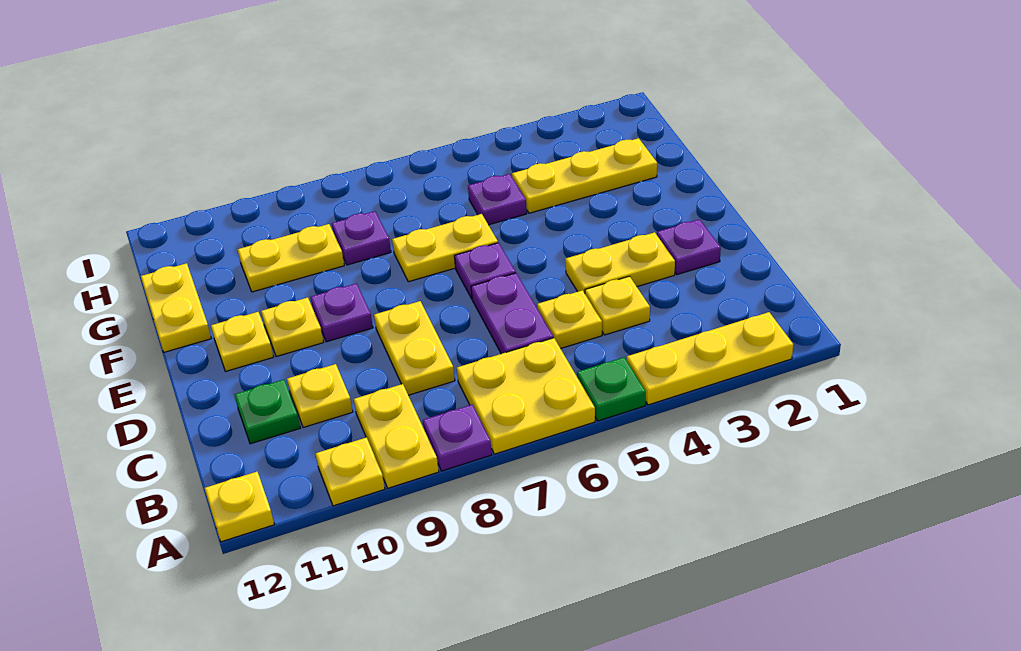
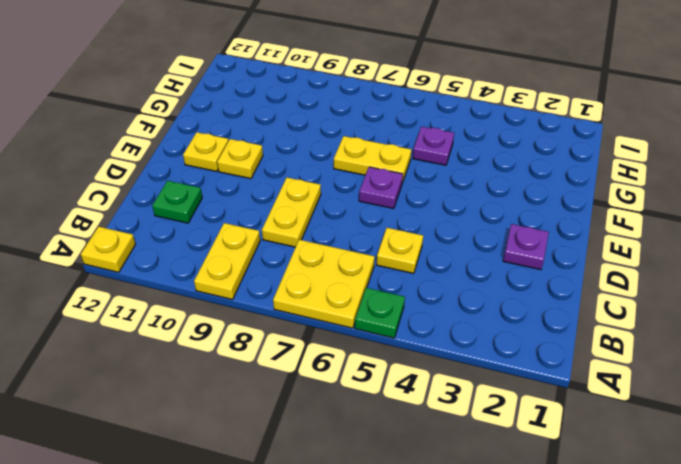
none -> yellow plate A2:A4 level 1
none -> purple plate A8 level 1
none -> yellow plate A10 level 1

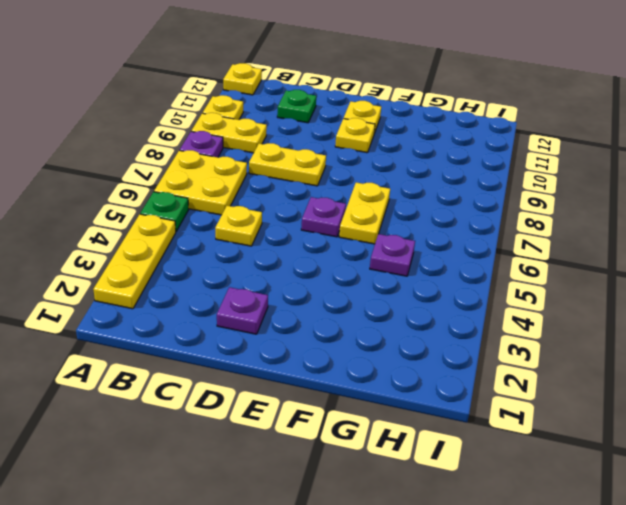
none -> yellow plate C4 level 1
none -> purple plate C6:D6 level 1
none -> yellow plate C10 level 1

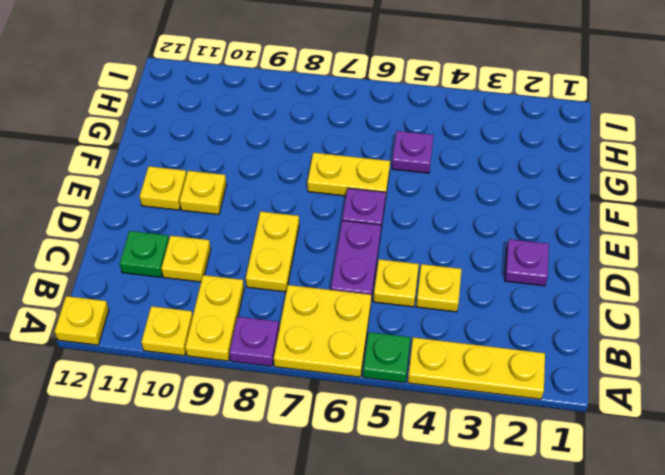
none -> yellow plate D3:D4 level 1
none -> purple plate E9 level 1
none -> yellow plate F12:G12 level 1

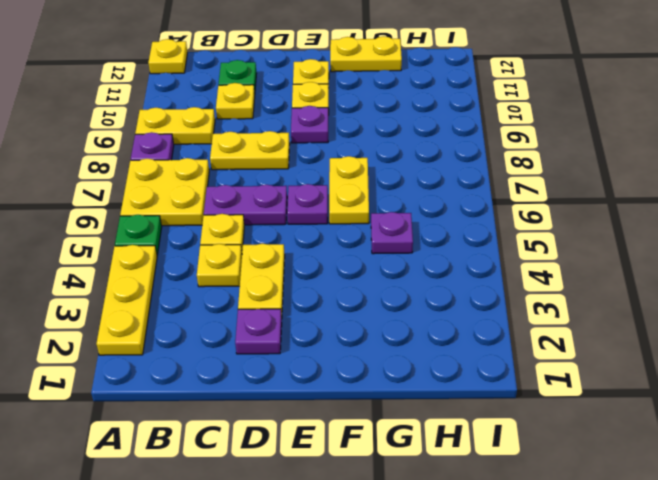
none -> yellow plate A10 level 1
none -> yellow plate G2:G4 level 1
none -> purple plate G8 level 1

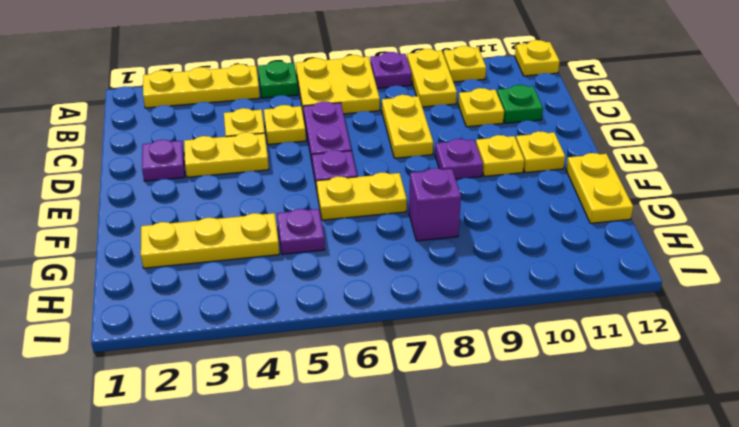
purple brick G8 level 1 -> purple plate G8 level 1
none -> yellow plate G9:G10 level 1

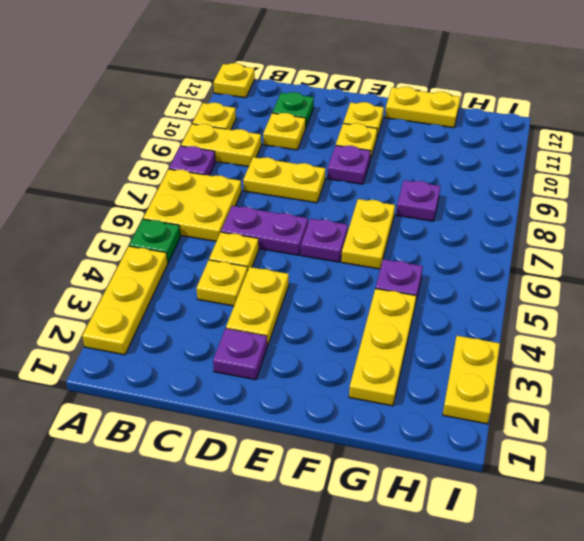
yellow plate I2:I3 level 1 -> yellow plate G9:G10 level 1

